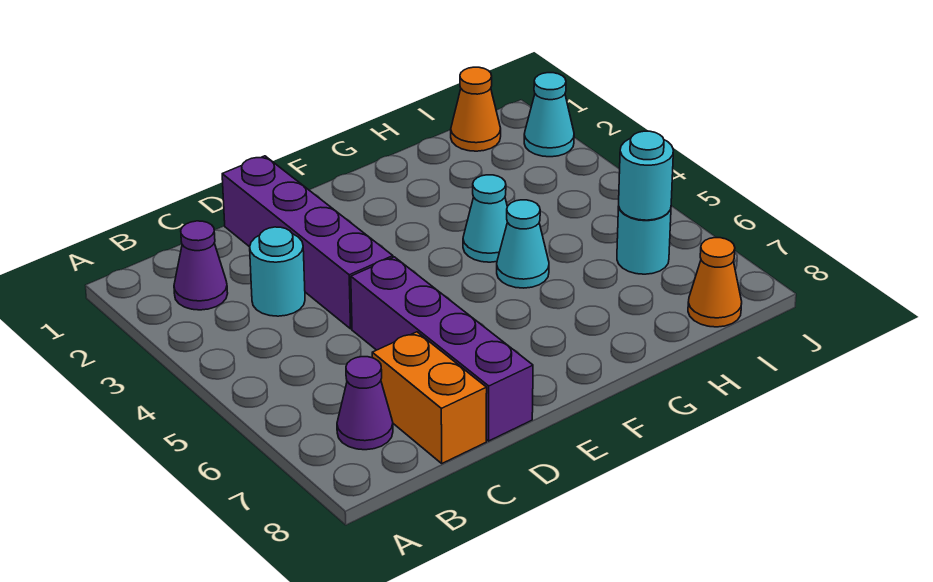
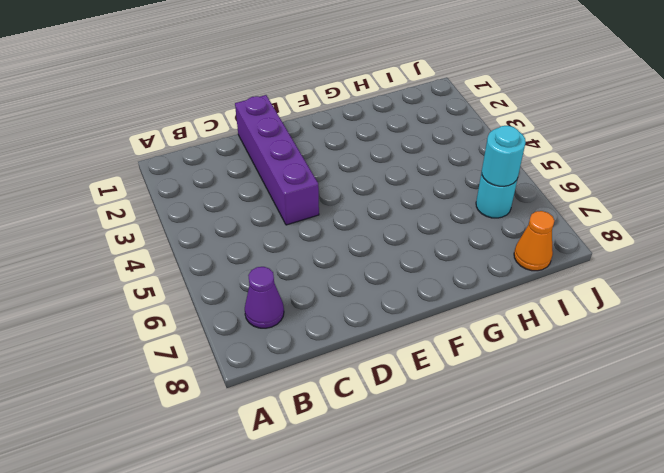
none -> purple cone B2 level 1
none -> cyan round brick C3 level 1
none -> orange brick C7:C8 level 1

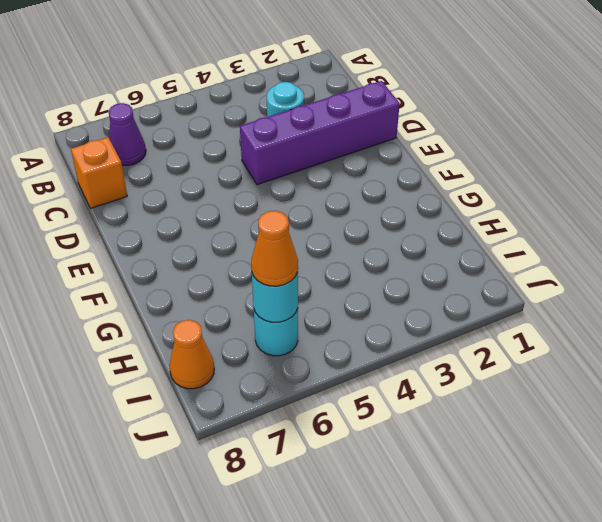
orange brick C8 level 1 -> orange brick C7:C8 level 1
orange cone I6 level 3 -> orange cone I1 level 1
none -> purple cone B2 level 1
none -> purple brick D5:D8 level 1
none -> cyan cone G4 level 1

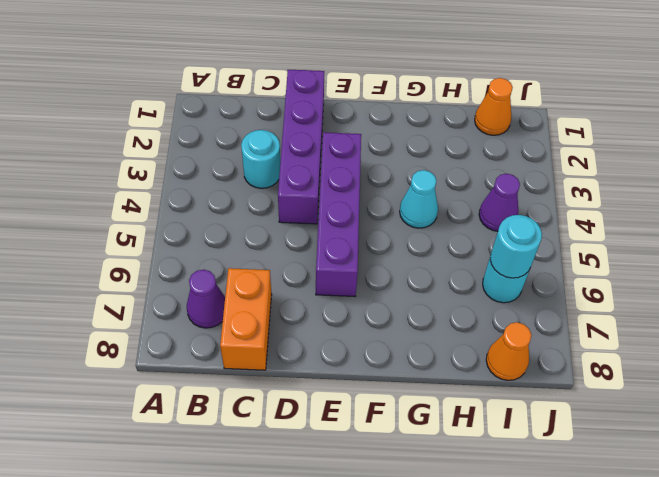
purple brick E3:E6 level 1 -> purple brick D5:D8 level 1
purple cone I4 level 1 -> purple cone B2 level 1
none -> cyan cone G5 level 1
none -> cyan cone J2 level 1

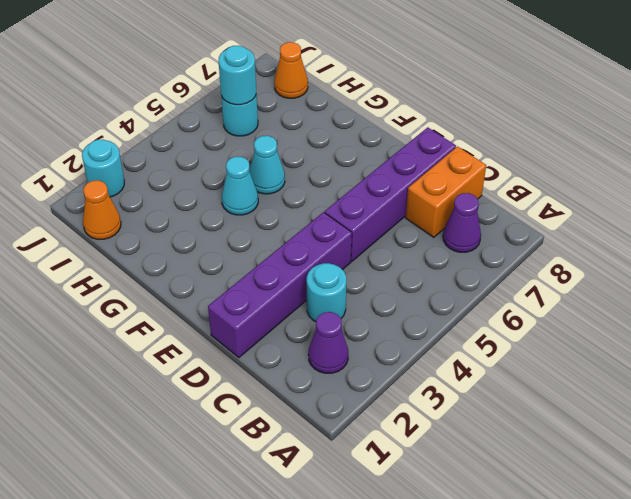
cyan round brick J2 level 1 -> cyan cone J2 level 1

